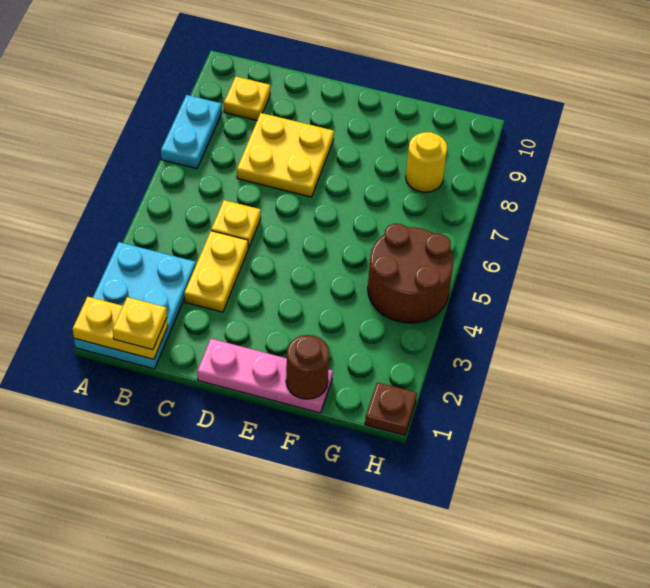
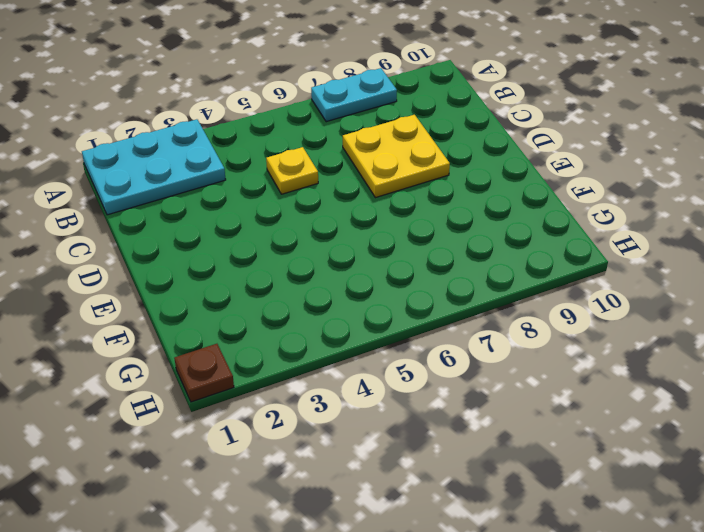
none -> yellow plate B9 level 1
none -> yellow plate C3:C4 level 1
none -> pink plate D1:F1 level 1

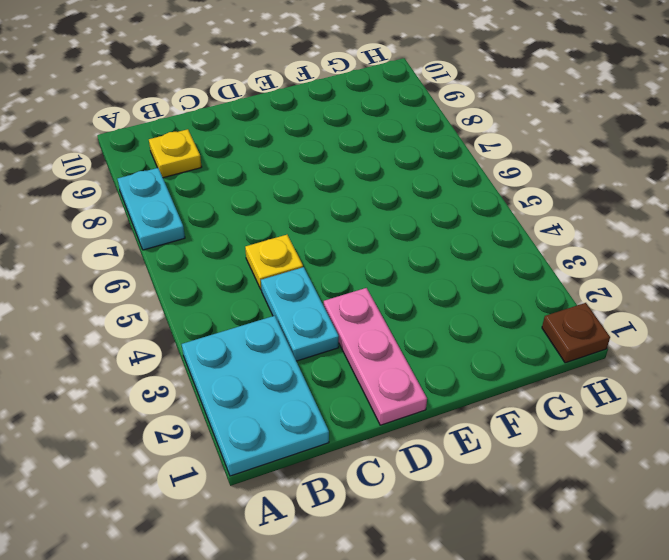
cyan plate C3:C4 level 1 -> yellow plate C3:C4 level 1
pink plate D1:D3 level 1 -> pink plate D1:F1 level 1
none -> yellow plate C7:D8 level 1
none -> brown round brick G4:H5 level 1
none -> yellow round brick G8 level 1

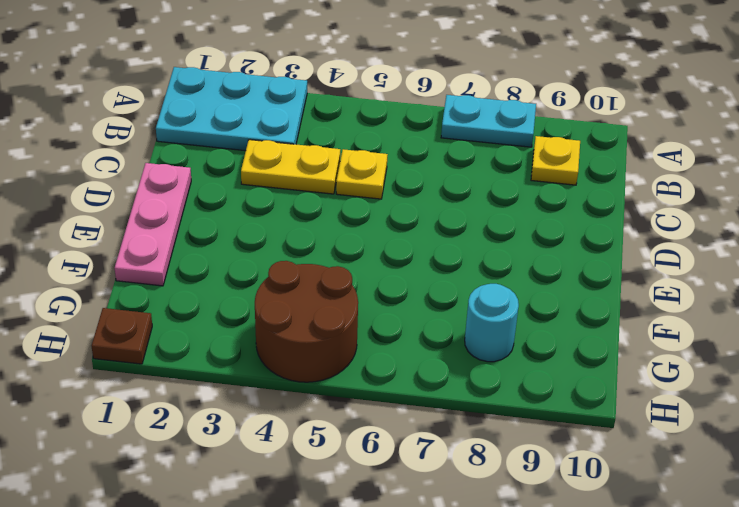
cyan round brick G8 level 1 -> yellow round brick G8 level 1
none -> yellow plate C7:D8 level 1
none -> yellow plate A1:B1 level 2
none -> brown round brick F1 level 2

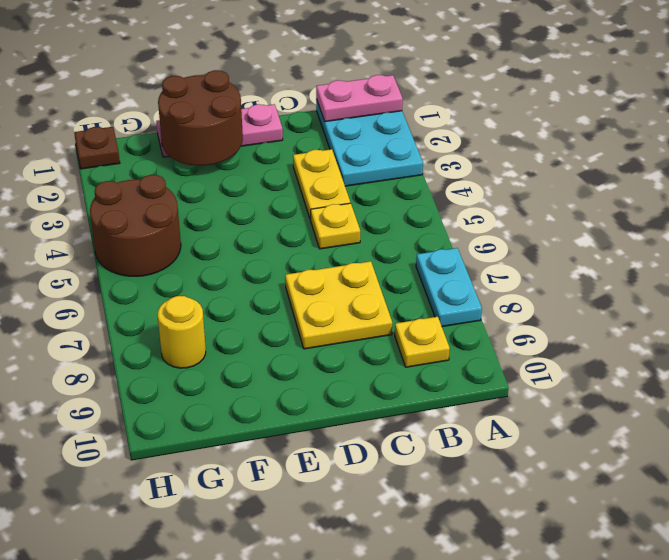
pink plate A1:B1 level 2 -> yellow plate A1:B1 level 2
brown round brick E1:F2 level 2 -> brown round brick F1 level 2
none -> yellow plate B1 level 3

